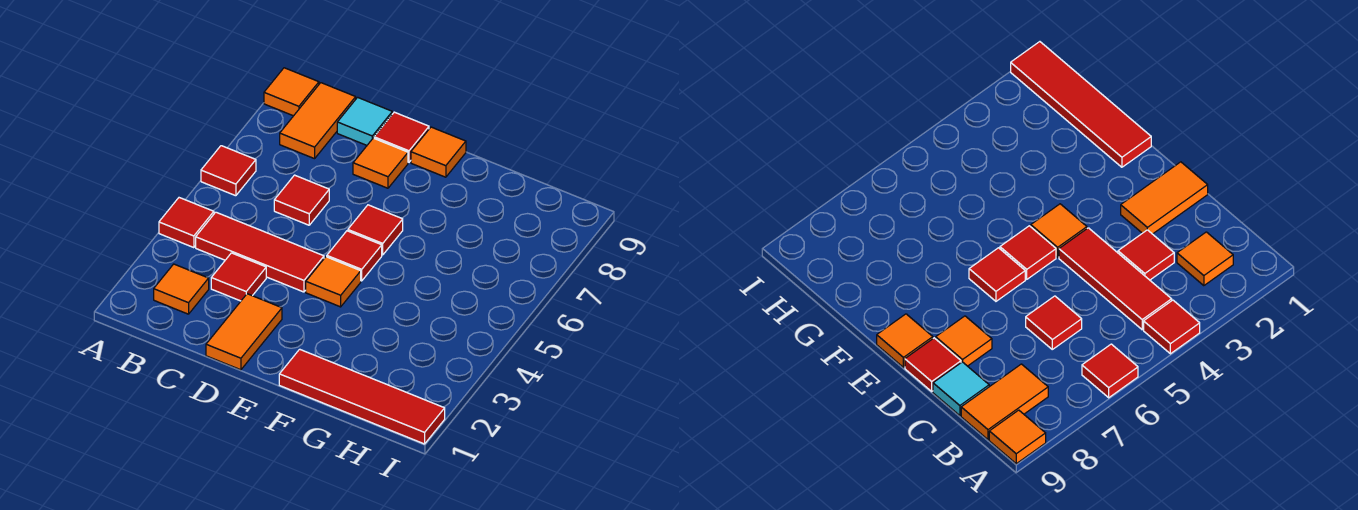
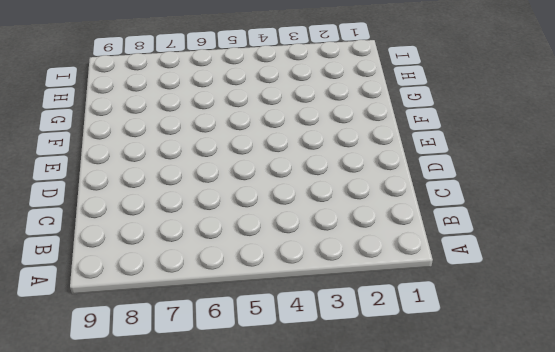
none -> red tile A4 level 1
none -> red tile A6 level 1
none -> orange tile A9 level 1

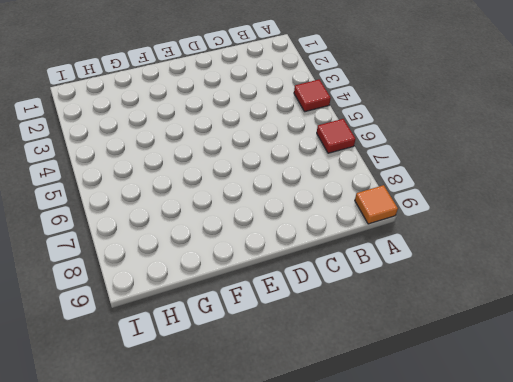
none -> orange tile B2 level 1
none -> red tile B4:D4 level 1
none -> orange tile B8:B9 level 1

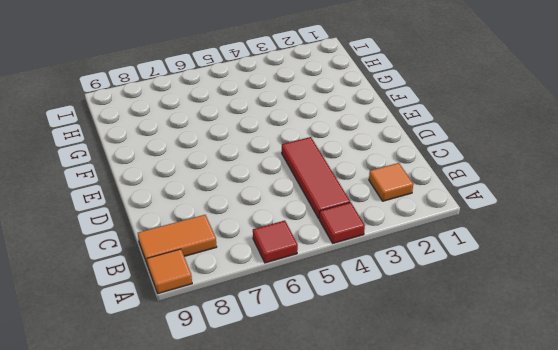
none -> red tile C3 level 1
none -> red tile C6 level 1
none -> cyan tile C9 level 1

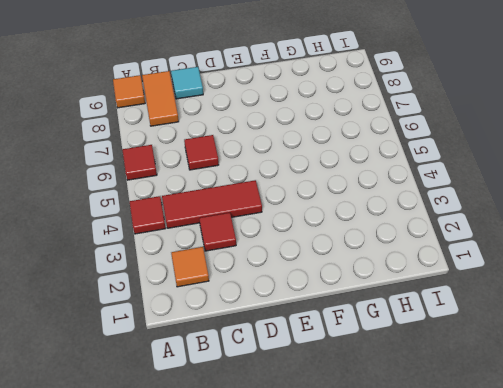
none -> orange tile D1:D2 level 1
none -> orange tile D8 level 1
none -> red tile D9 level 1

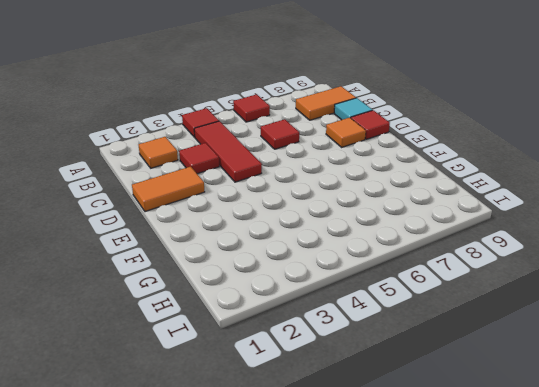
none -> orange tile A9 level 1
none -> orange tile E4 level 1
none -> red tile E5 level 1

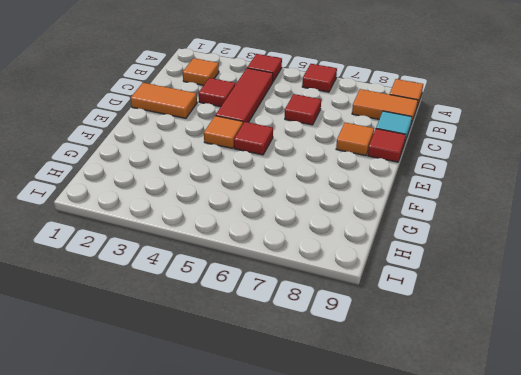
none -> red tile E6 level 1
none -> orange tile E9 level 1
none -> red tile F1:I1 level 1

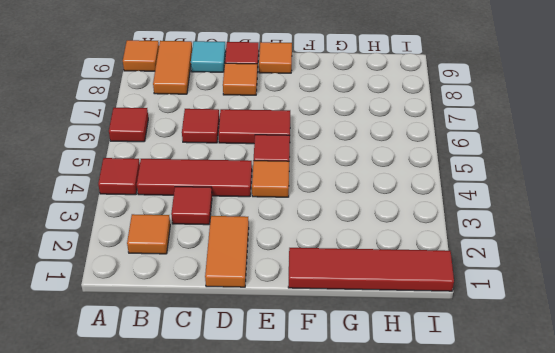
red tile D6:E6 level 1 -> red tile E6 level 1

